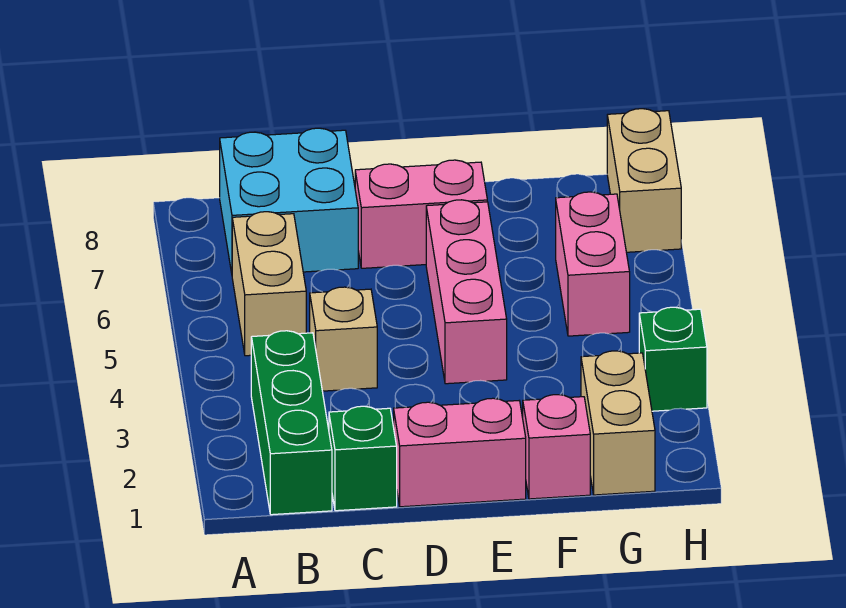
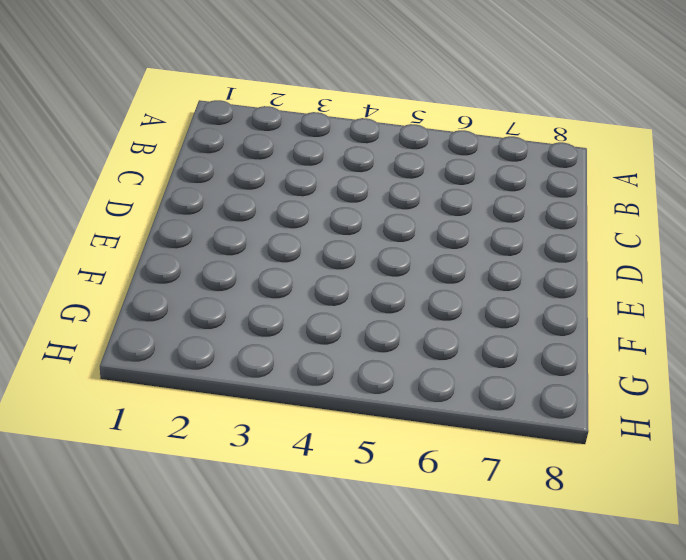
none -> green brick B1:B3 level 1
none -> tan brick B5:B6 level 1
none -> cyan brick B7:C8 level 1

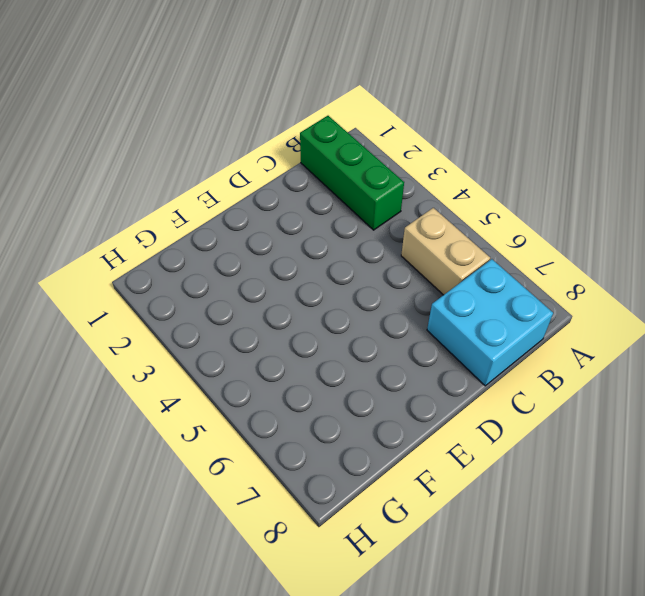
none -> green brick C1 level 1
none -> tan brick C4 level 1
none -> pink brick D1:E1 level 1

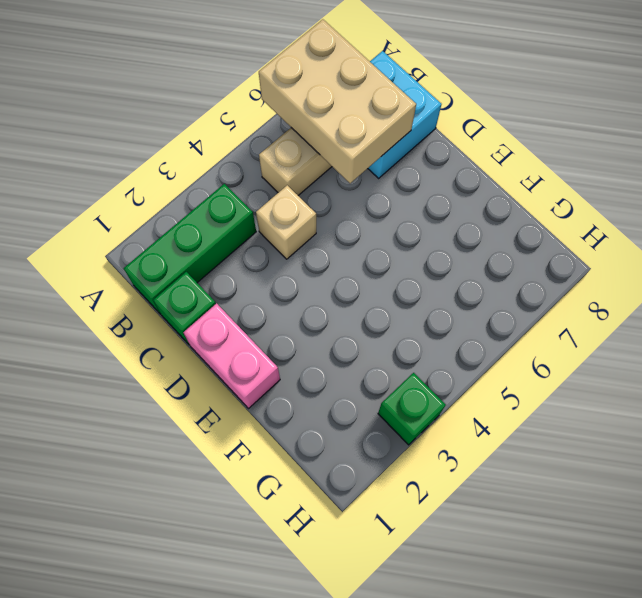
tan brick A6:C7 level 2 -> none
none -> pink brick D7:E7 level 1
none -> pink brick E4:E6 level 1
none -> pink brick F1 level 1

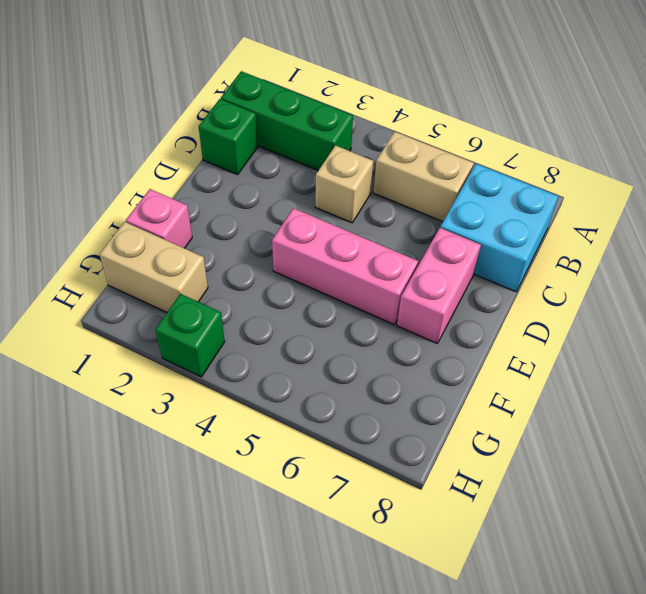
none -> pink brick D1:E1 level 1
none -> pink brick G5:G6 level 1
none -> tan brick H7:H8 level 1

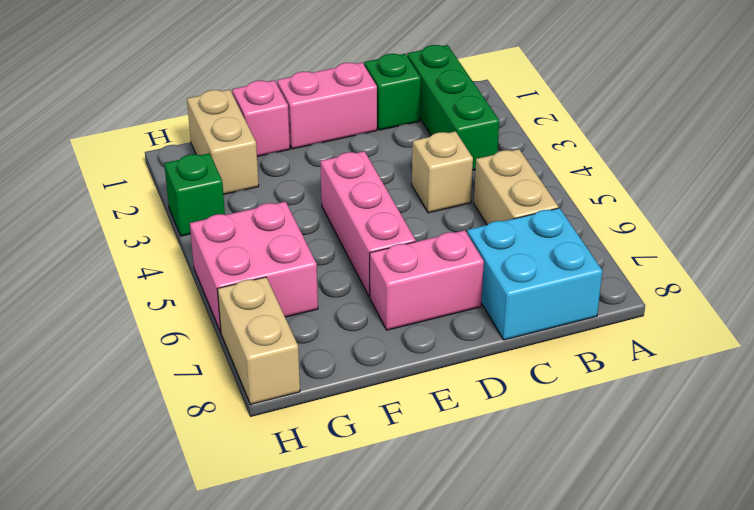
pink brick G5:H6 level 1 -> pink brick G5:G6 level 1

